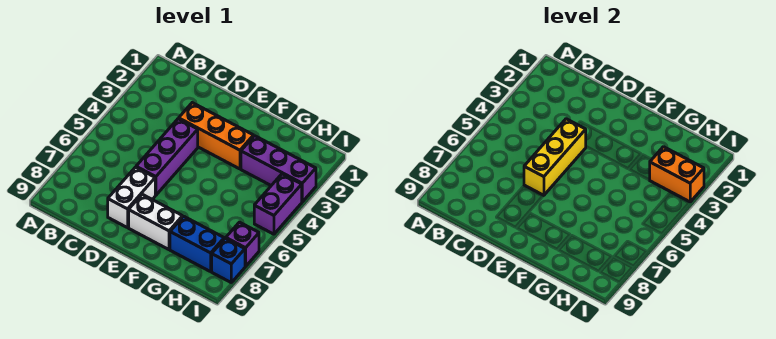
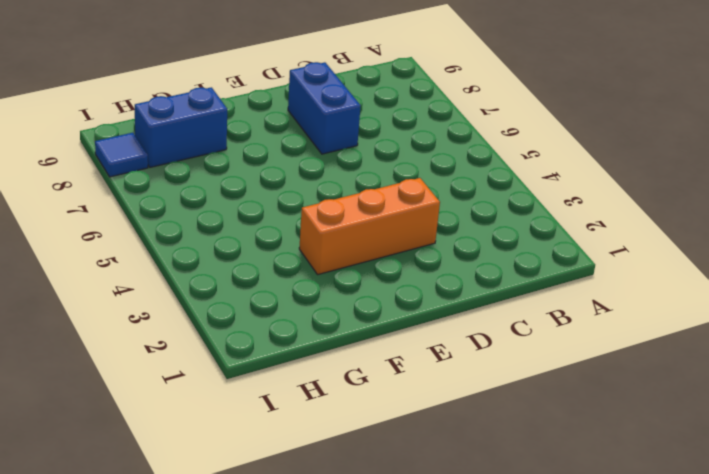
blue brick D7:D8 level 1 -> white brick D7:D8 level 1
blue tile I8 level 1 -> blue brick I8 level 1
none -> purple brick D4:D6 level 1
none -> white brick E8:F8 level 1

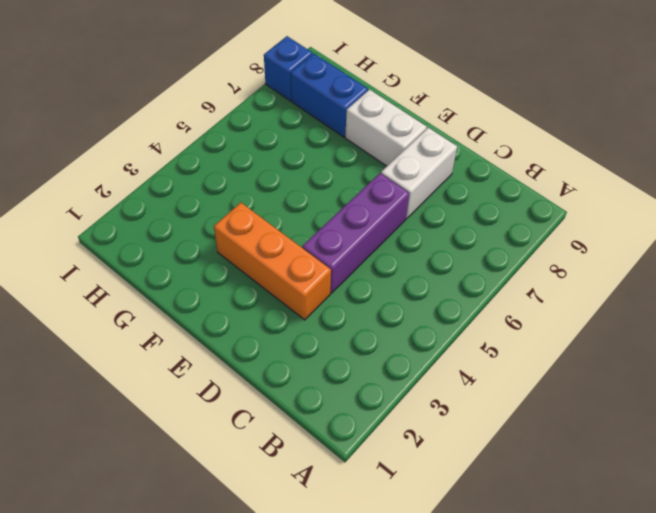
none -> purple brick G3:I3 level 1
none -> purple brick I4:I5 level 1

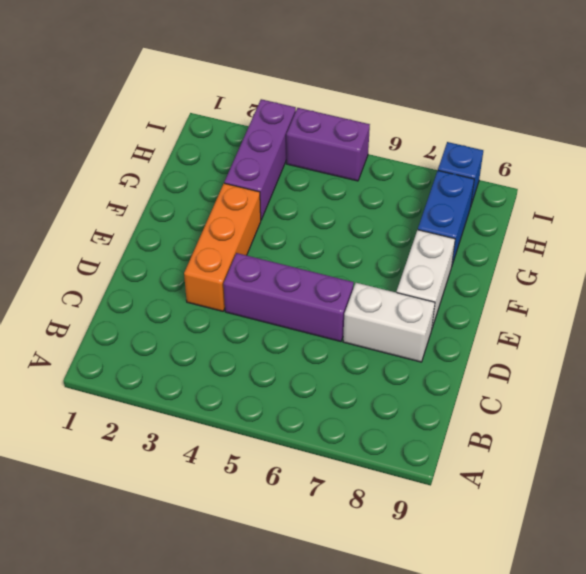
none -> purple brick I7 level 1
none -> yellow brick D4:D6 level 2

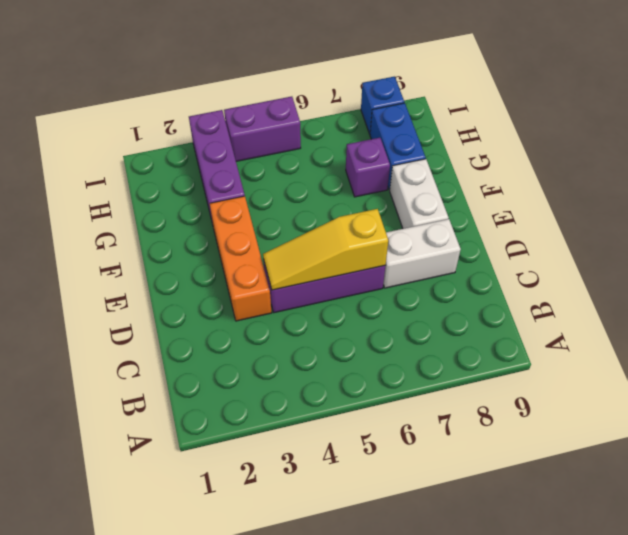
yellow slope D4:D6 level 2 top 6 -> yellow brick D4:D6 level 2
purple brick G7 level 1 -> purple brick I7 level 1
none -> orange brick H3:I3 level 2

